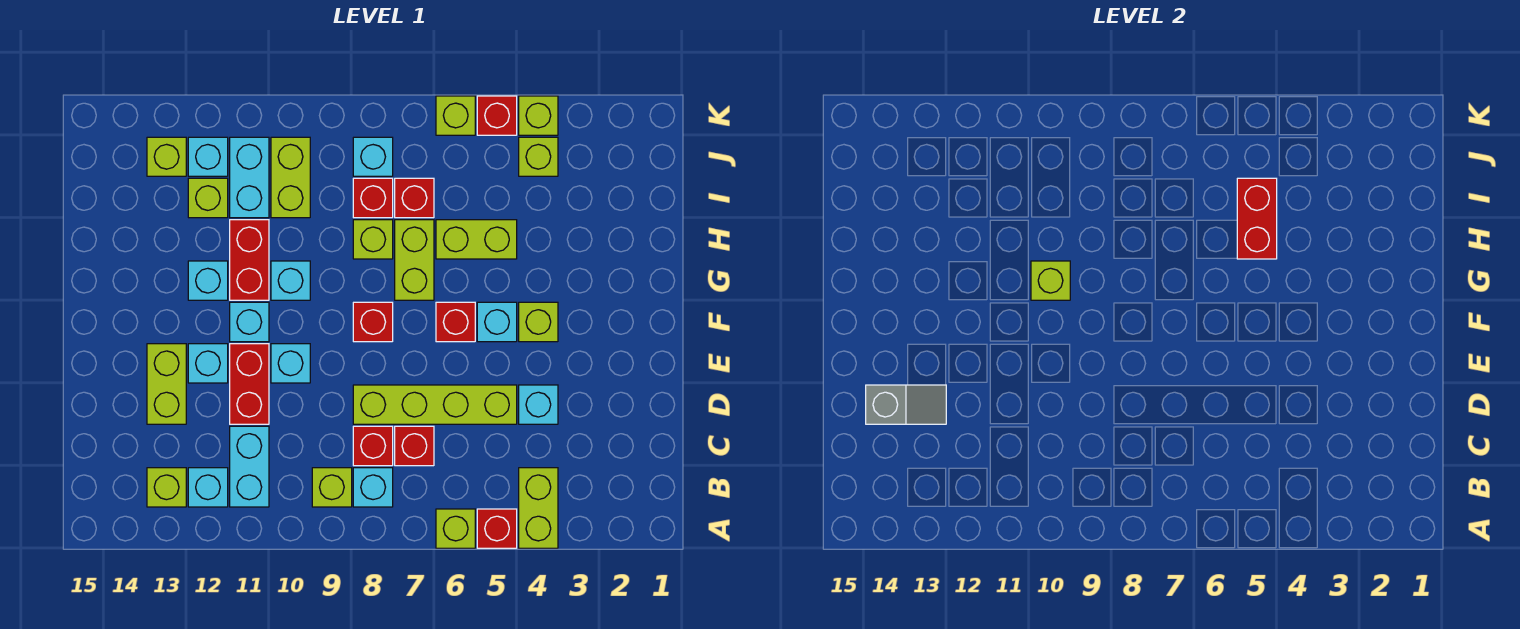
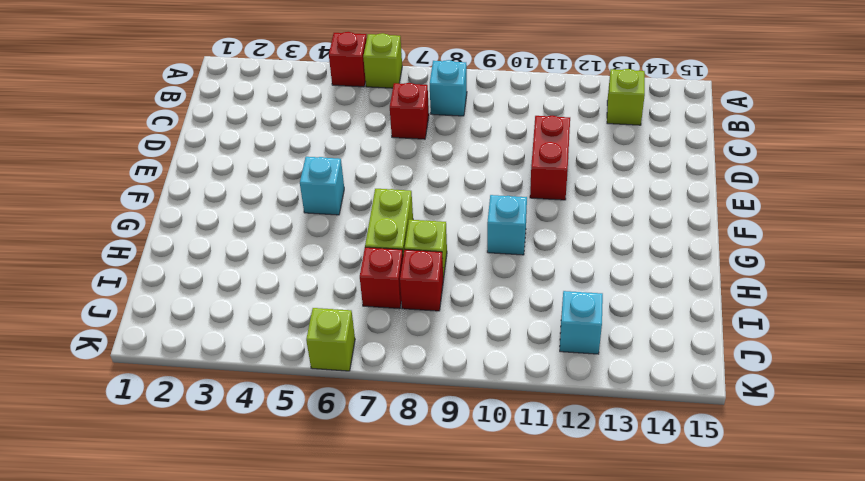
none -> lime brick A4:B4 level 1
none -> lime brick B9 level 1
none -> cyan brick B11:C11 level 1
none -> cyan brick B12 level 1

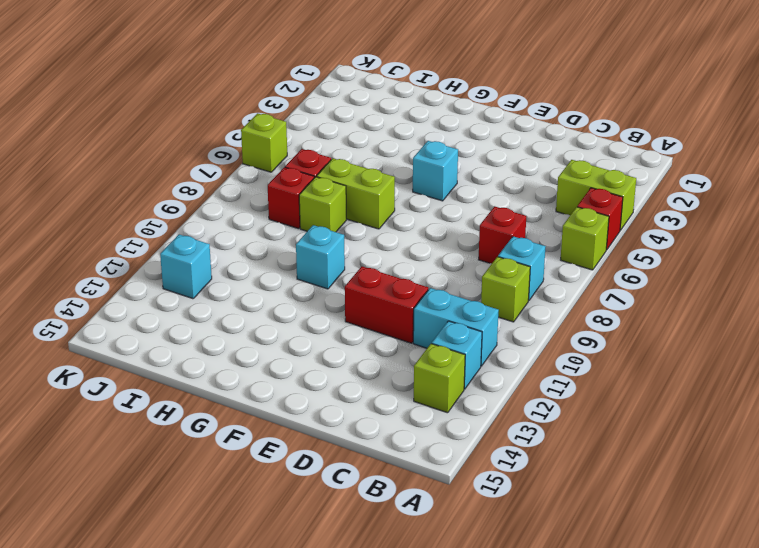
none -> red brick C8 level 1
none -> cyan brick D4 level 1
none -> lime brick D5:D8 level 1
none -> lime brick D13:E13 level 1

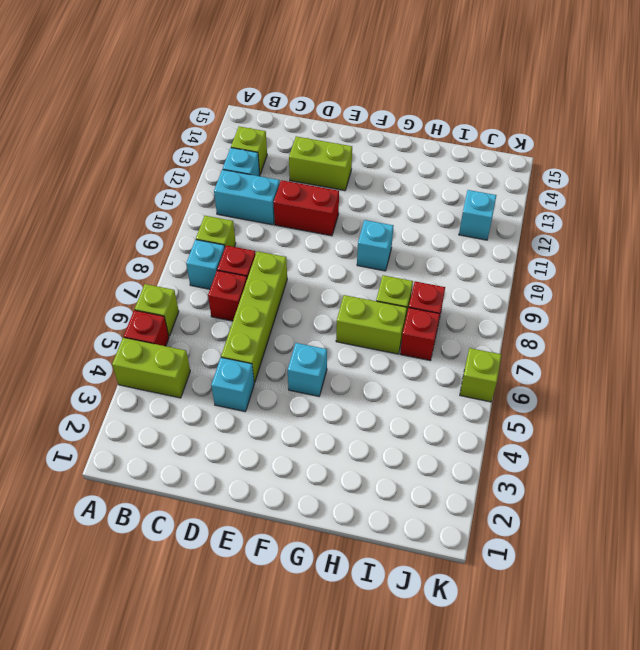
none -> cyan brick E10 level 1
none -> cyan brick E12 level 1
none -> lime brick F4 level 1
none -> red brick F6 level 1

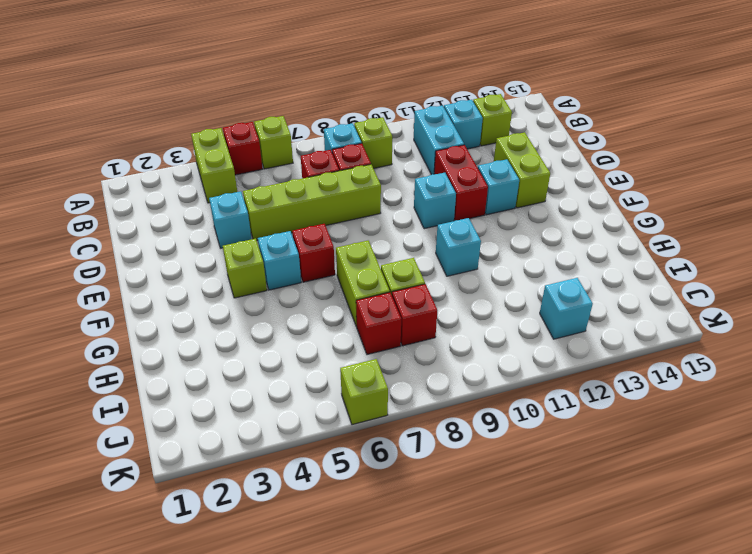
none -> red brick F8 level 1
none -> cyan brick F11 level 1
none -> red brick G11:H11 level 1
none -> cyan brick G12 level 1

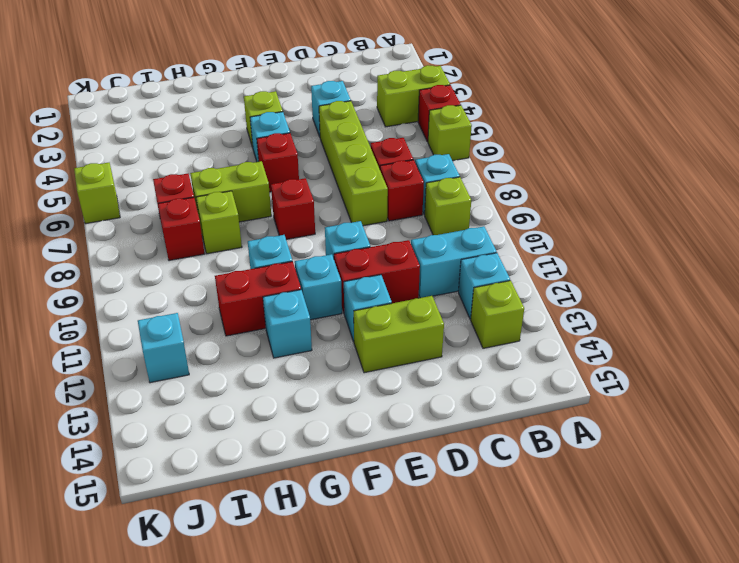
none -> lime brick H5:H6 level 1
none -> lime brick I10:J10 level 1
none -> cyan brick I11:J11 level 1
none -> lime brick I12 level 1

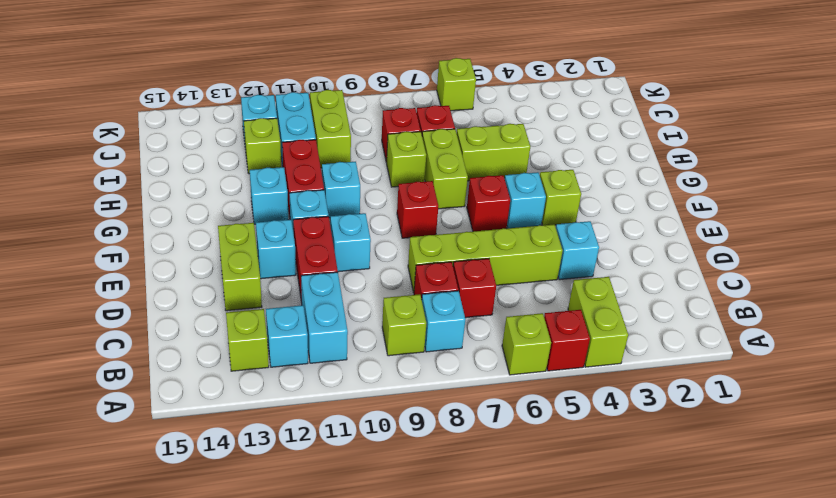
none -> lime brick J4 level 1
none -> cyan brick J8 level 1
none -> lime brick J13 level 1
none -> lime brick K4 level 1

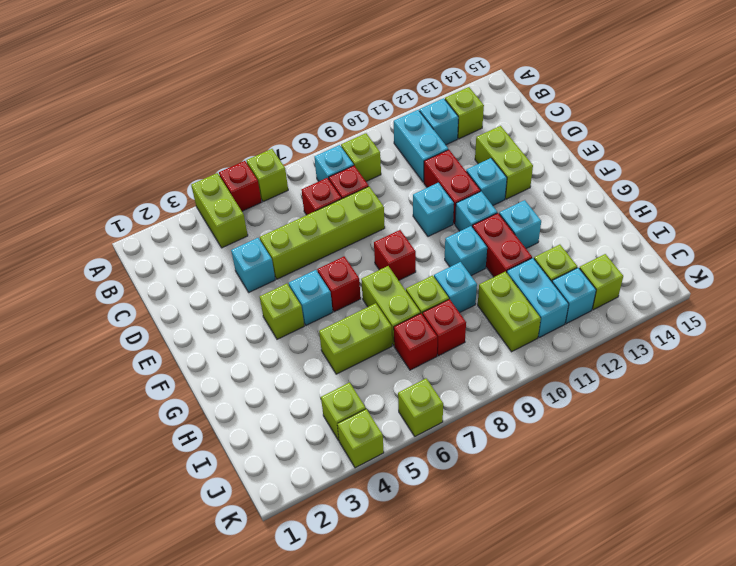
cyan brick H9 level 1 -> cyan brick J8 level 1
none -> red brick K5 level 1
none -> grey slope D13:D14 level 2 top 14
none -> lime brick G10 level 2
none -> red brick H5:I5 level 2

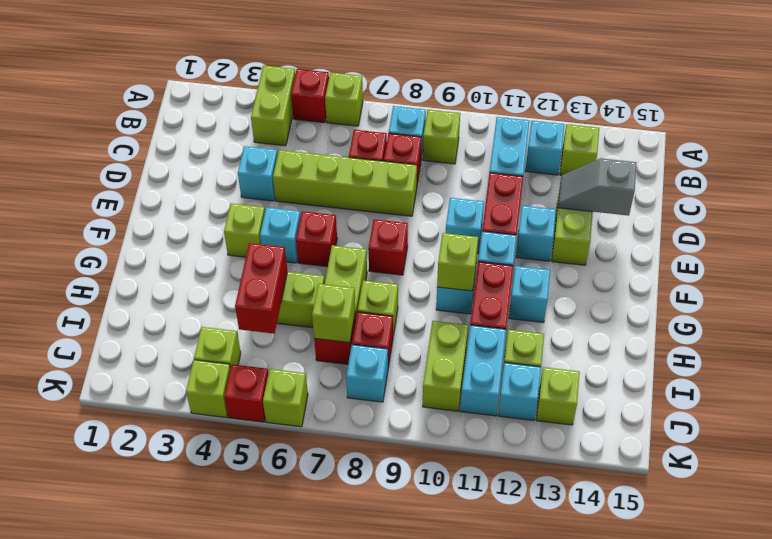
lime brick I7 level 2 -> none

